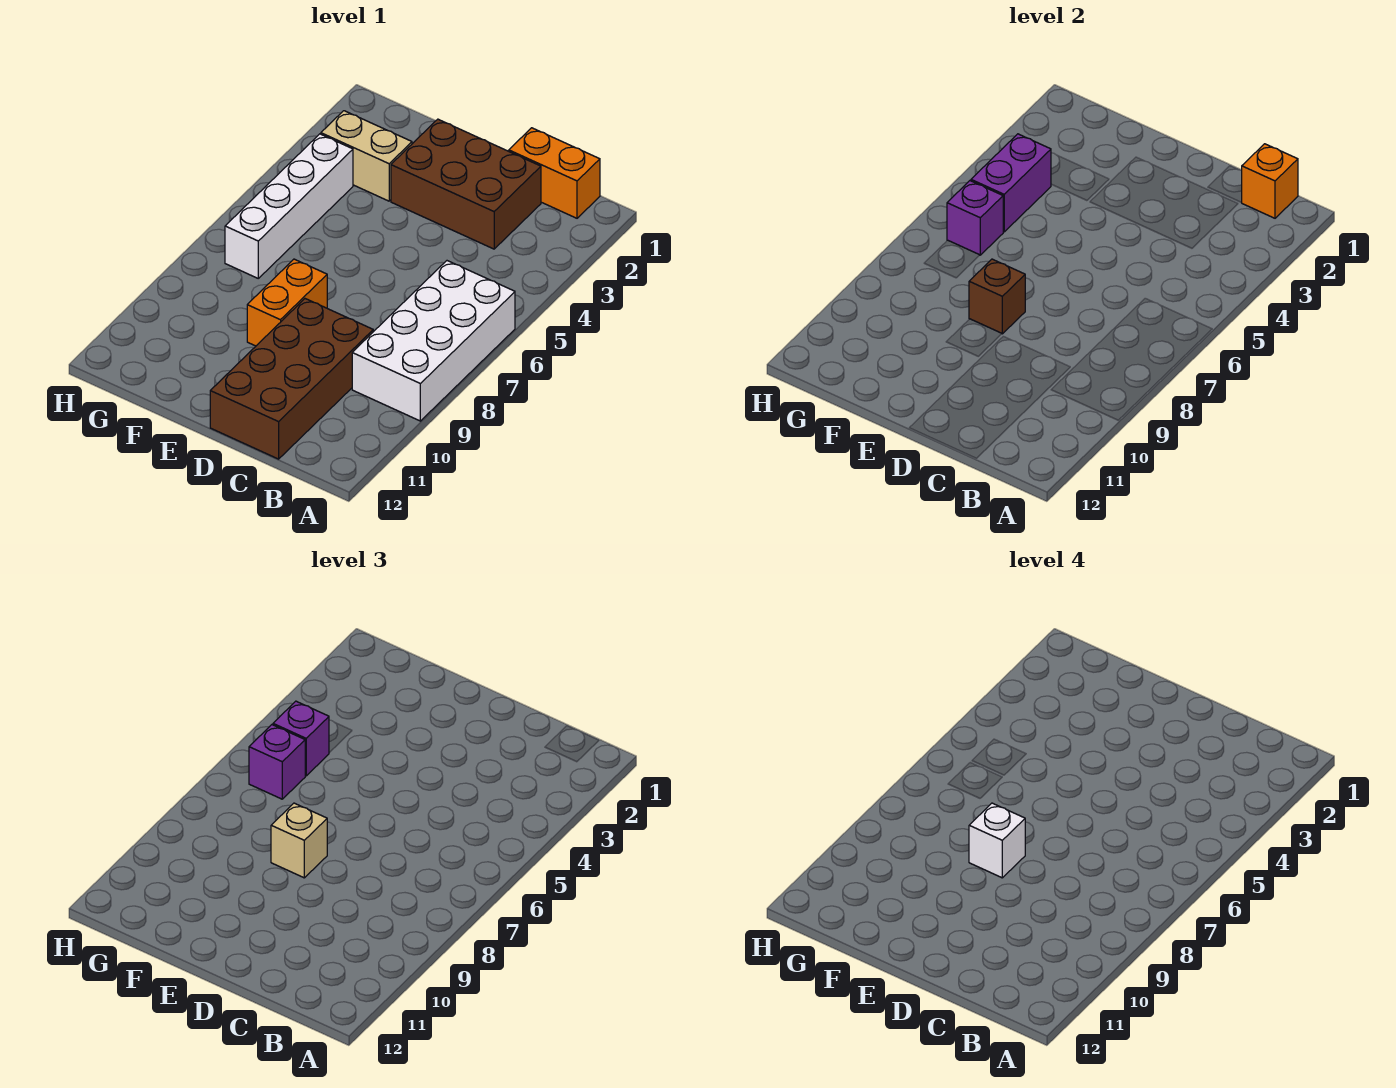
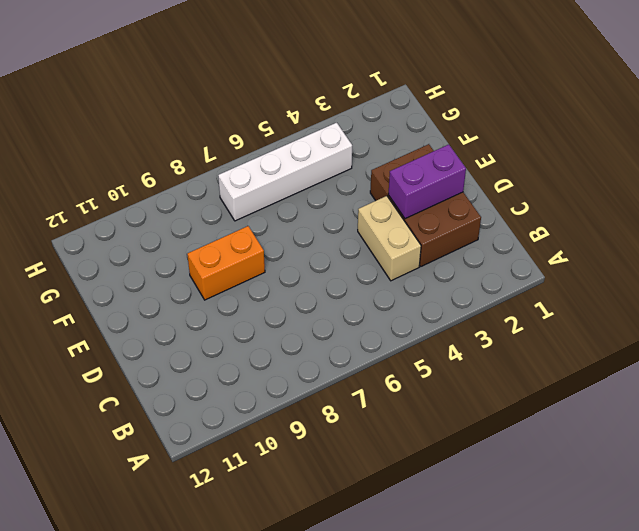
tan brick C4:D4 level 1 -> tan brick F3:G3 level 1
purple brick D2:D3 level 2 -> purple brick G4:G5 level 2
none -> white brick A6:B9 level 1
none -> orange brick B1:C1 level 1
none -> brown brick C9:D12 level 1

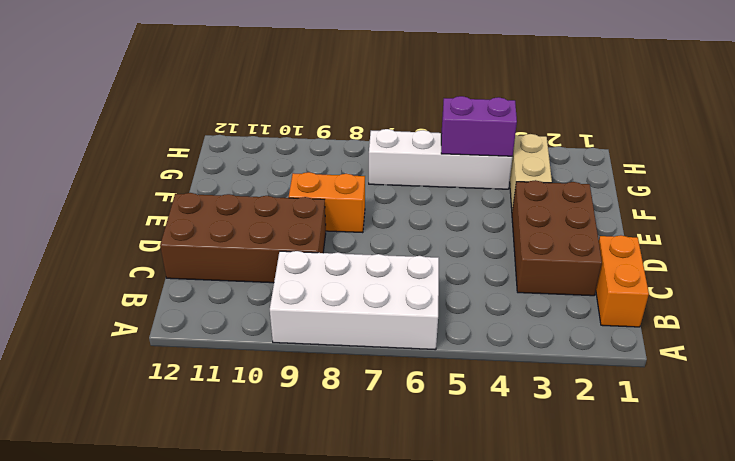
none -> orange brick B1 level 2
none -> brown brick E8 level 2
none -> purple brick G6 level 2

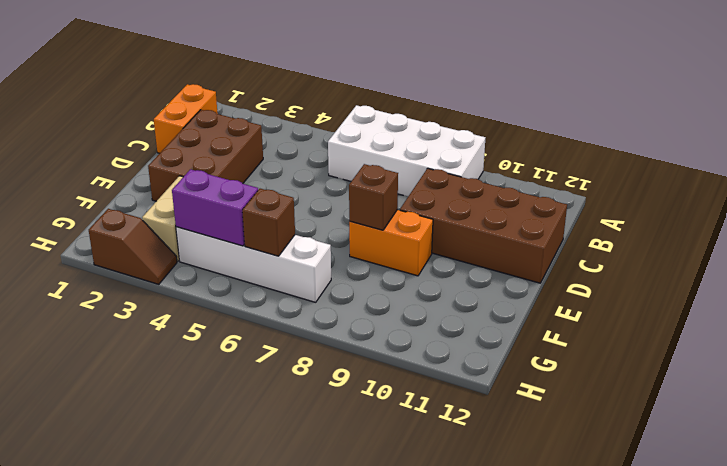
brown brick G6 level 2 -> purple brick G6 level 2
brown slope H2:H3 level 1 top 2 -> none
none -> orange brick B1 level 2
none -> tan brick E8 level 3
none -> purple brick G5 level 3

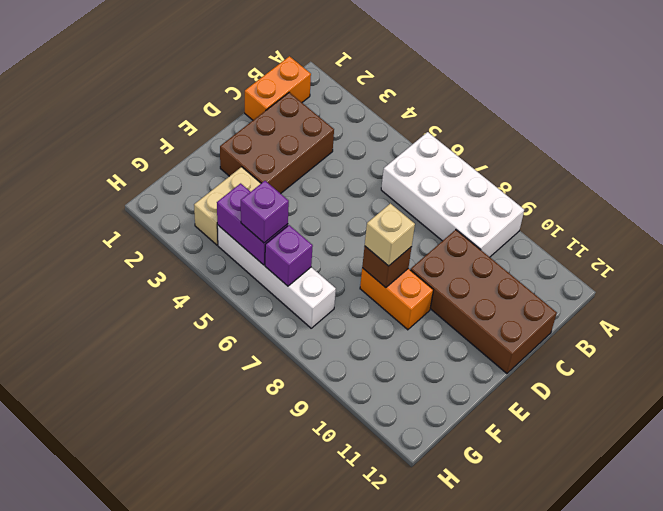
none -> orange brick B1 level 2
none -> purple brick G6 level 3
none -> white brick E8 level 4

